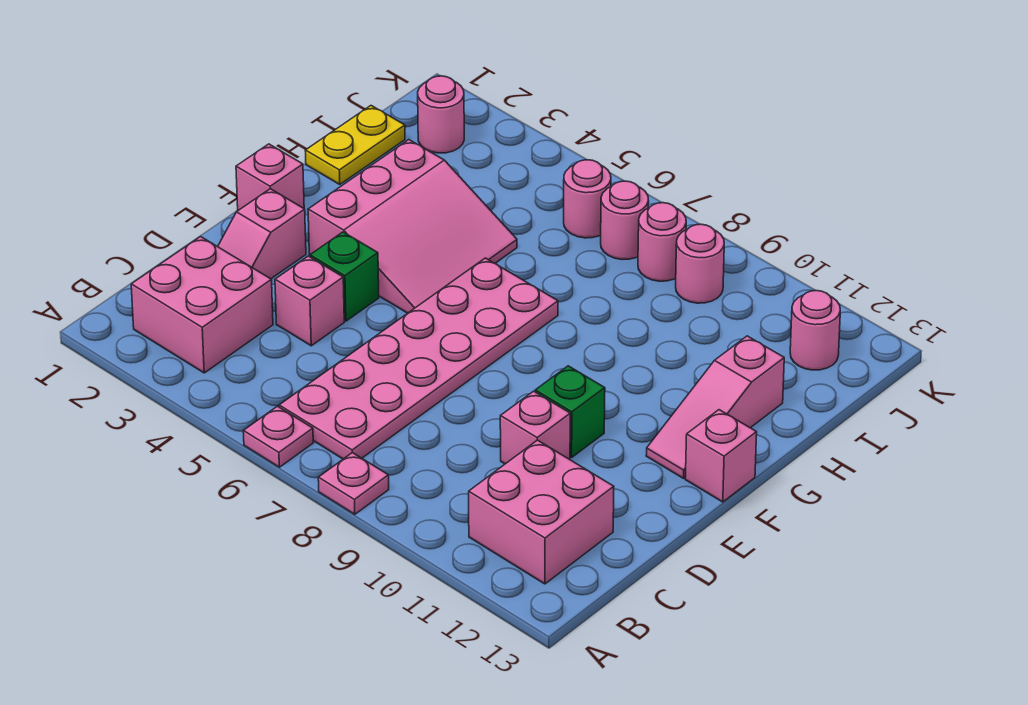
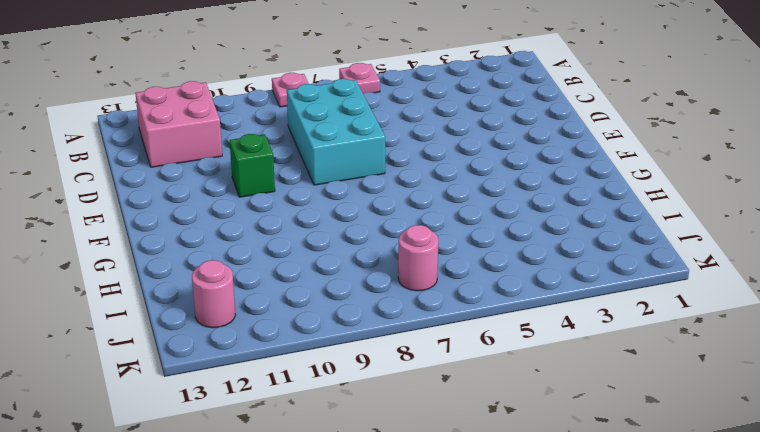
cyan brick C7:E8 level 1 -> pink plate B6:G7 level 1
none -> pink brick B2:C3 level 1
none -> pink slope D2:E2 level 1 top E
none -> pink brick D4 level 1

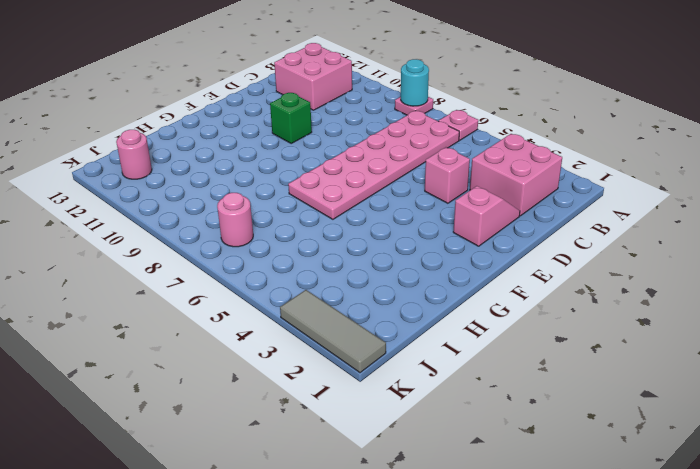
cyan round brick A8 level 2 -> none
grey tile K1:K3 level 1 -> none
none -> pink brick D10 level 1
none -> green brick E4 level 1
none -> pink brick F1 level 1

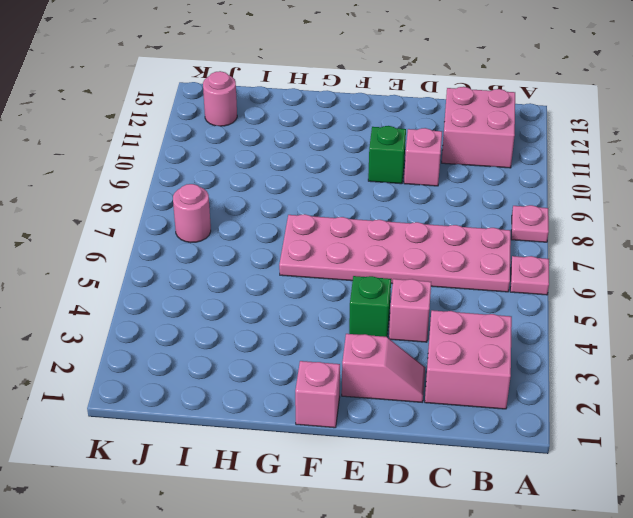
none -> pink slope F3:H5 level 1 top 3
none -> pink slope F12:H12 level 1 top H
none -> pink brick F13 level 1

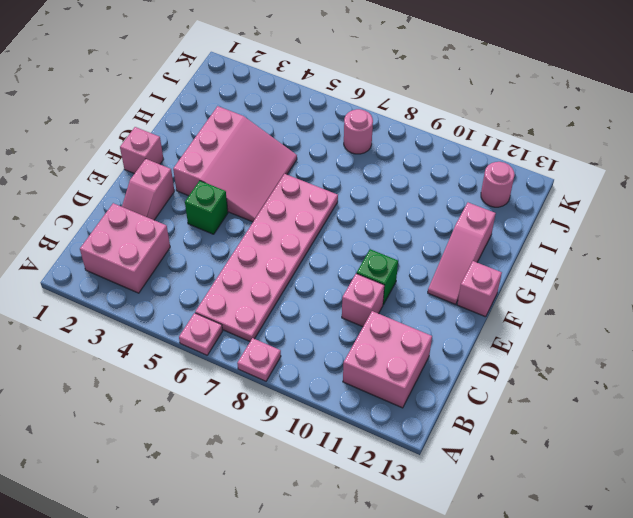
none -> pink brick D4 level 1
none -> yellow plate H1:I1 level 1
none -> pink round brick J2 level 1

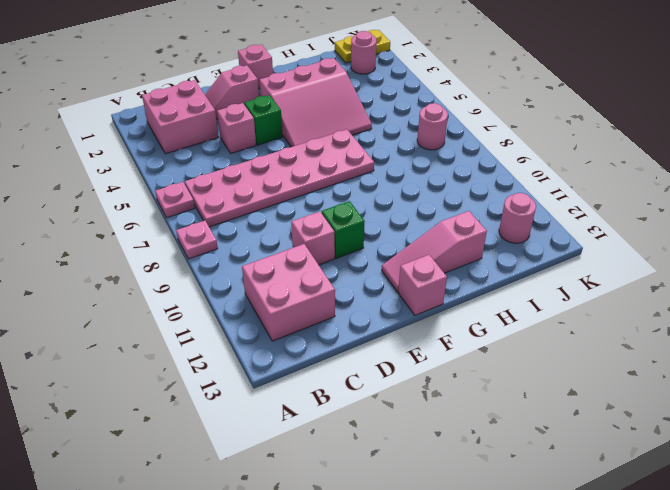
yellow plate J1:K1 level 1 -> yellow plate H1:I1 level 1
none -> pink round brick J6 level 1
none -> pink round brick J8 level 1
none -> pink round brick J9 level 1

